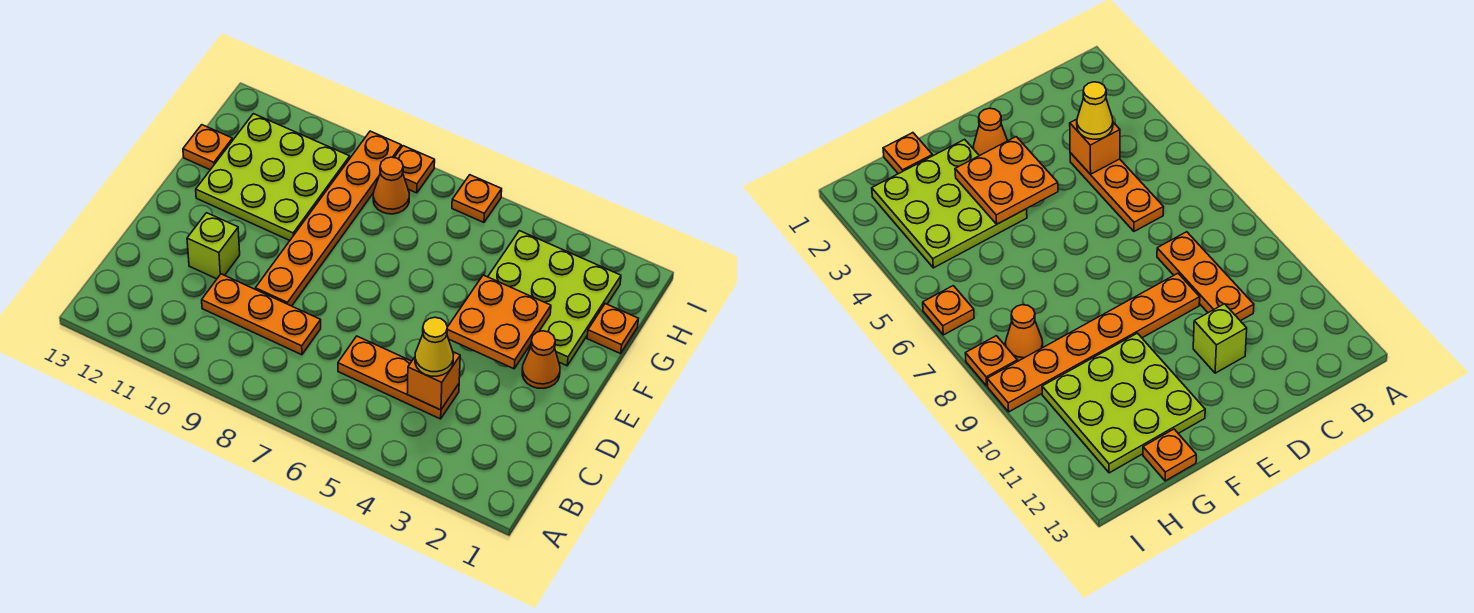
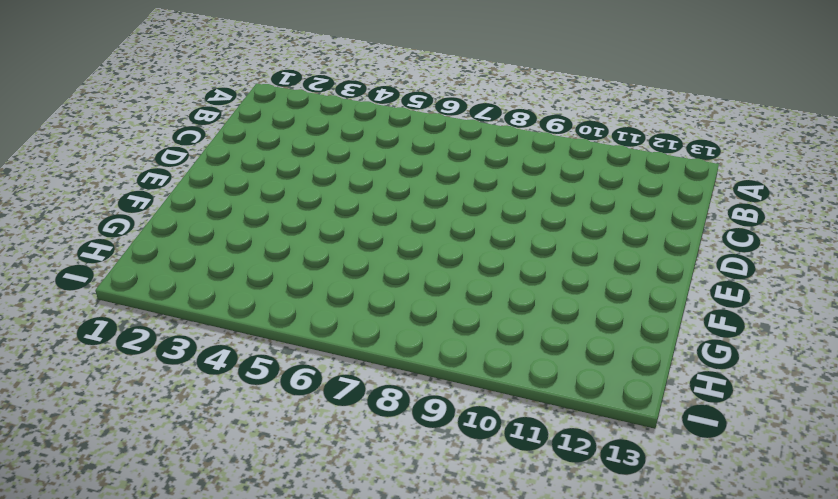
none -> orange plate C4:C6 level 1
none -> orange plate C8:C10 level 1
none -> orange plate D9:I9 level 1

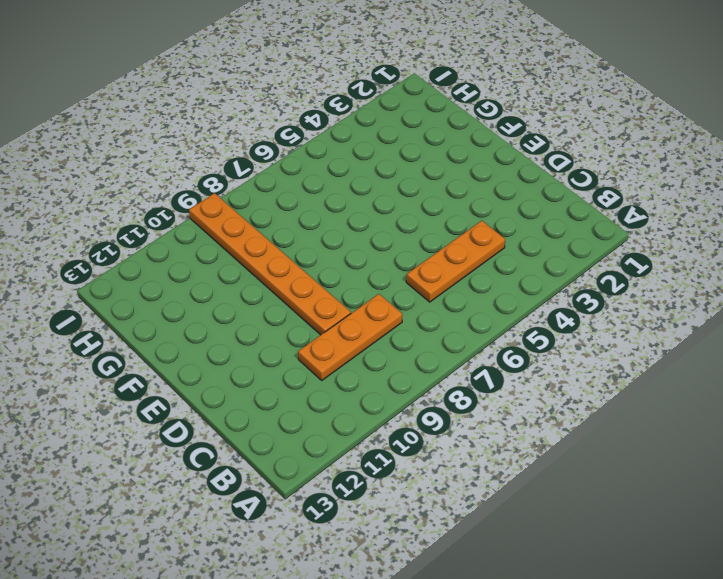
none -> lime brick D11 level 1
none -> orange cone E2 level 1
none -> lime plate F2:H4 level 1

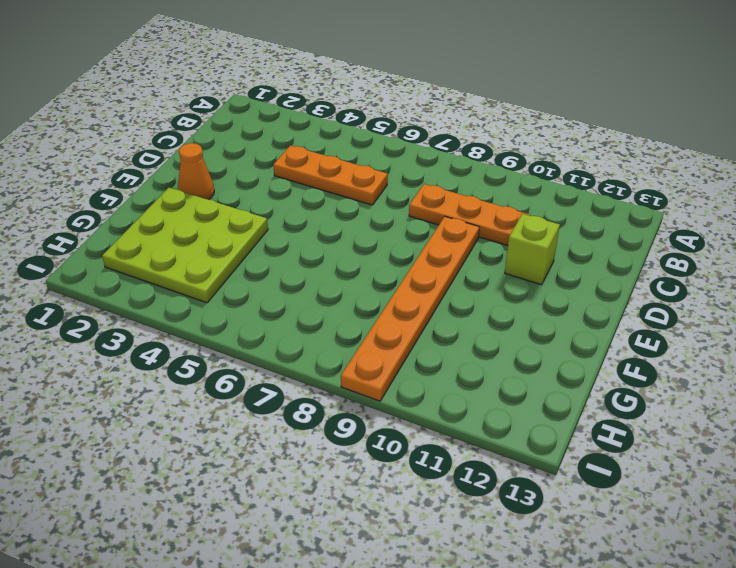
none -> lime plate F10:H12 level 1
none -> orange plate G1 level 1
none -> orange plate G13 level 1

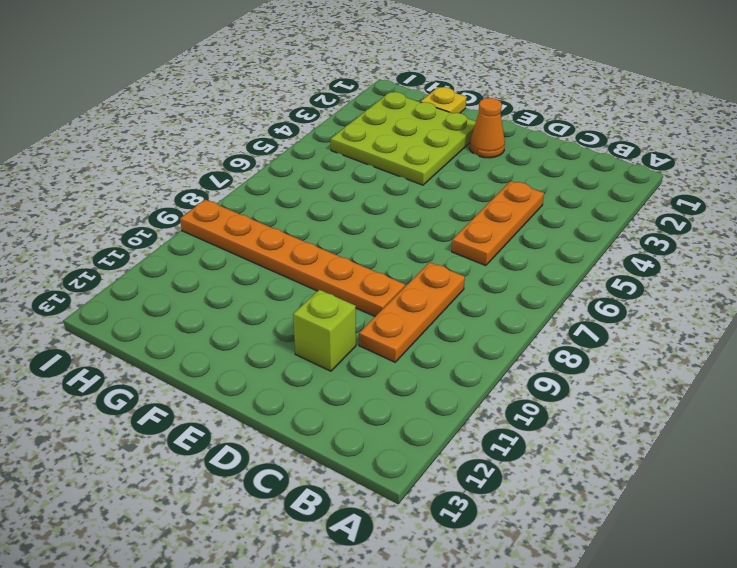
yellow plate G1 level 1 -> orange plate G1 level 1
none -> lime plate F10:H12 level 1
none -> orange plate G13 level 1
none -> orange cone H8 level 1

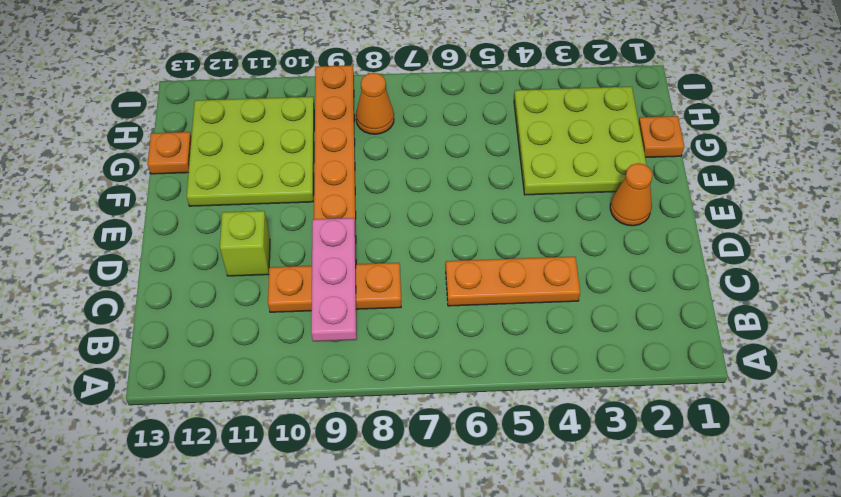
pink plate B9:D9 level 2 -> none
none -> orange plate I6 level 1
none -> orange plate I8 level 1
none -> orange brick C4 level 2

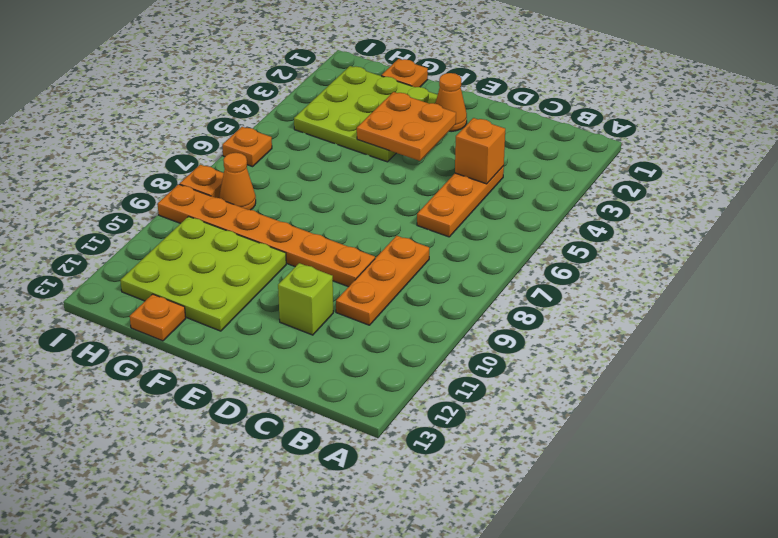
none -> yellow cone C4 level 3

